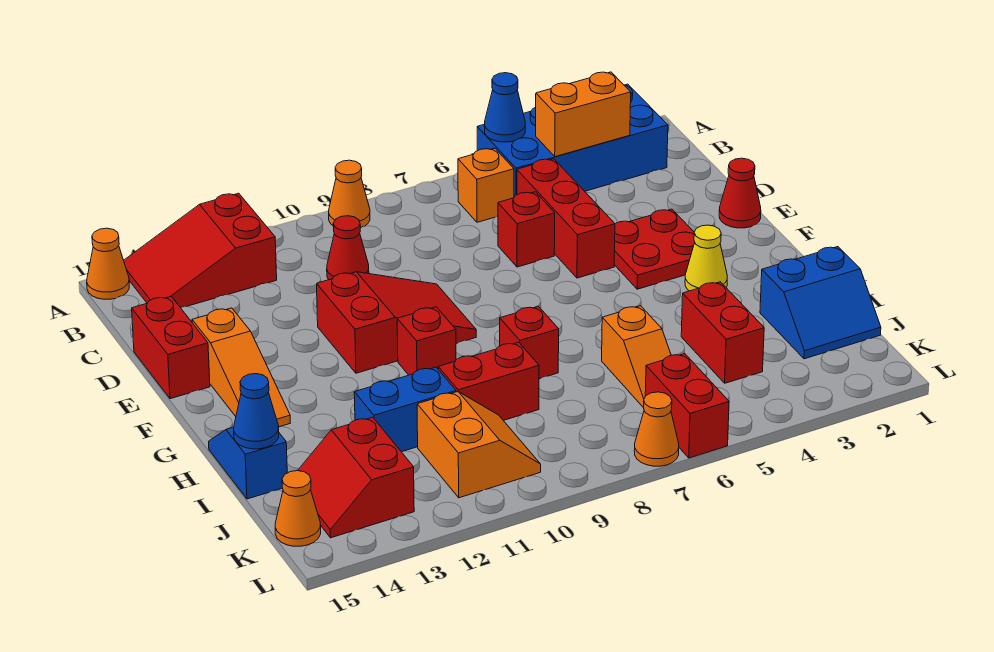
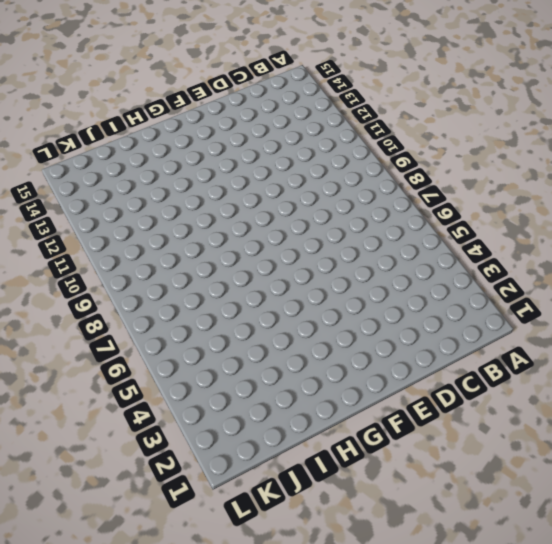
none -> blue brick A2:B5 level 1
none -> orange cone A9 level 1
none -> red slope A12:B14 level 1 top 12
none -> orange cone A15 level 1

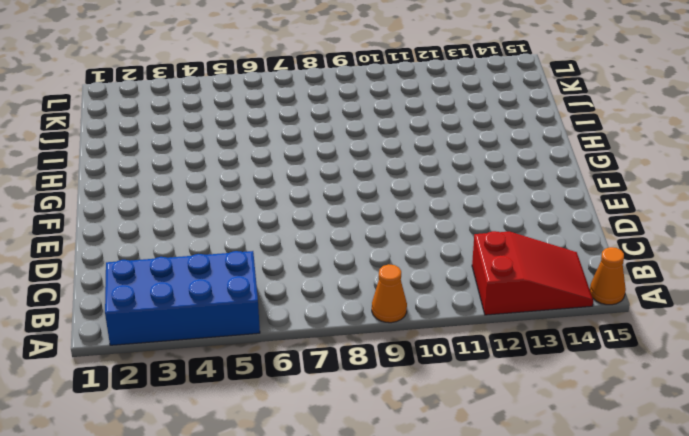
none -> orange brick B6 level 1
none -> red brick C5:E5 level 1
none -> red cone C10 level 1
none -> red brick D6 level 1

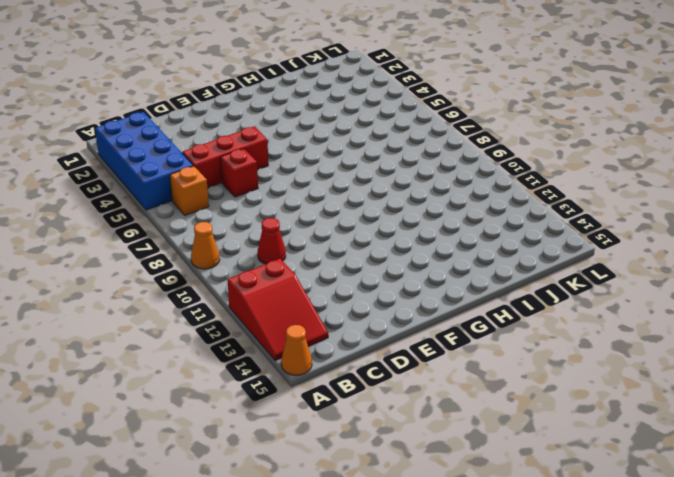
none -> red brick D15:E15 level 1
none -> red cone E1 level 1
none -> red plate E3:F4 level 1
none -> red slope E9:F11 level 1 top 11

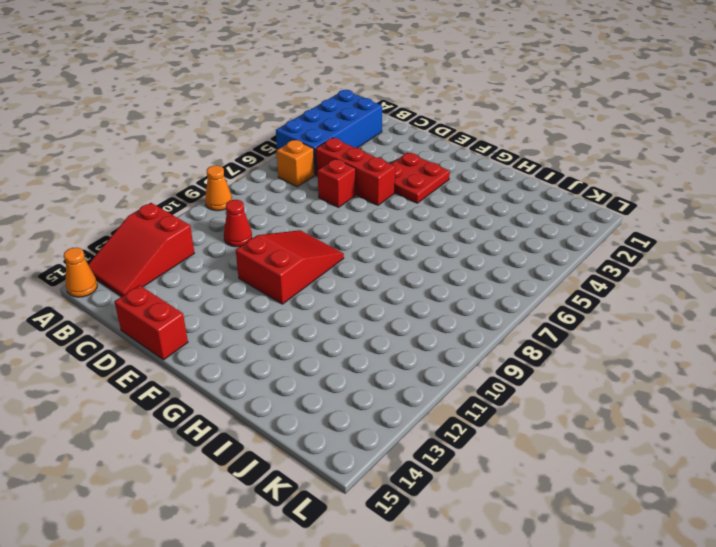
none -> red cone E1 level 1
none -> orange slope E14:G14 level 1 top E
none -> yellow cone G3 level 1
none -> red brick G10 level 1

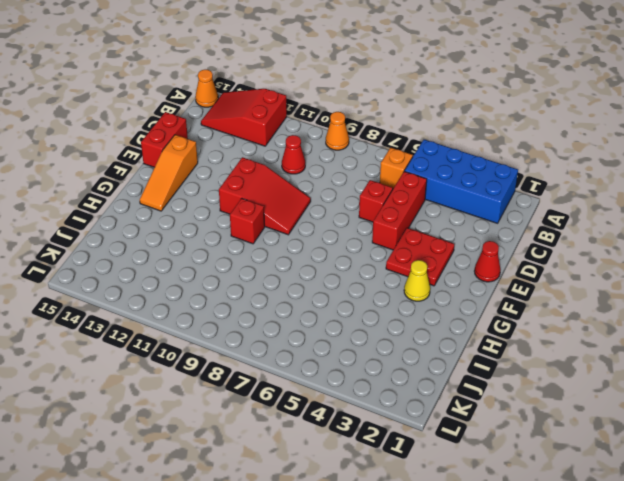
none -> red brick H8 level 1
none -> blue slope H15:I15 level 1 top I
none -> blue slope I1:J2 level 1 top I
none -> red brick I4:J4 level 1

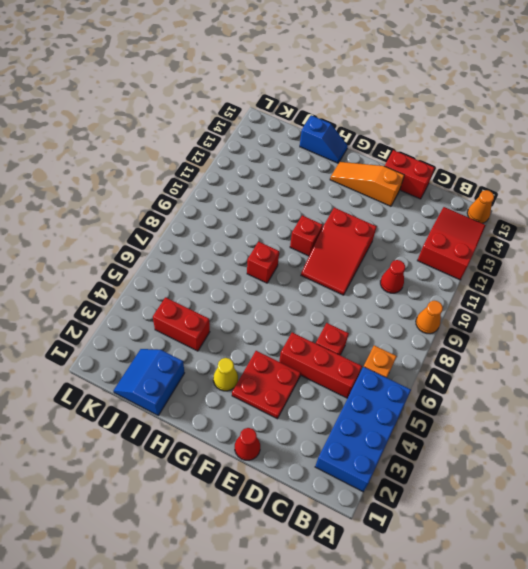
none -> orange slope I6:J6 level 1 top I
none -> red brick I9:I10 level 1
none -> blue brick I11:I12 level 1
none -> orange slope J10:K11 level 1 top 11

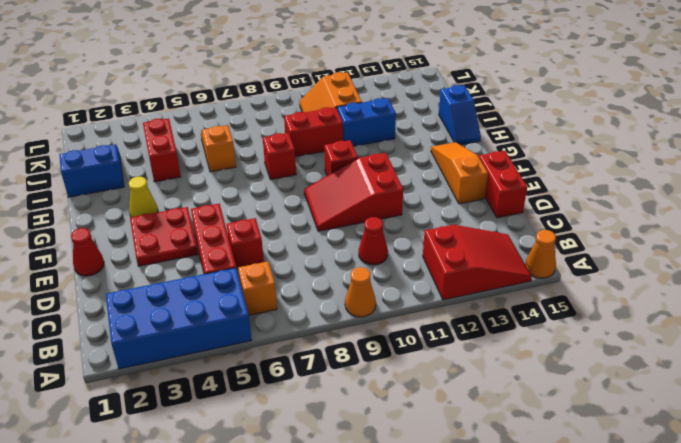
none -> red slope J13:K14 level 1 top 13
none -> red brick K6:L6 level 1
none -> orange cone K15 level 1
none -> orange cone L7 level 1

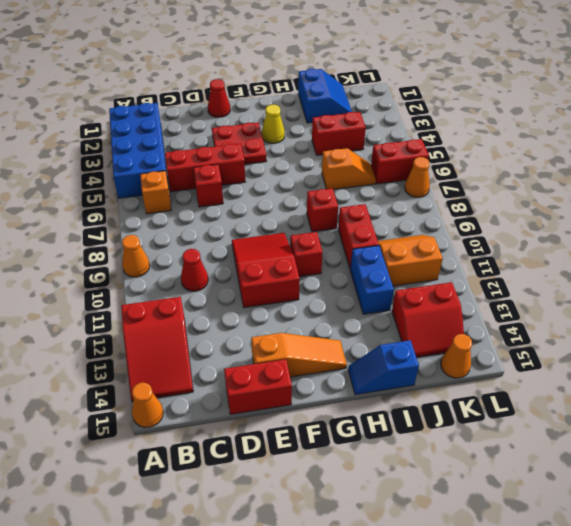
none -> blue cone A5 level 2
none -> orange brick B3:B4 level 2
none -> blue cone I15 level 2

